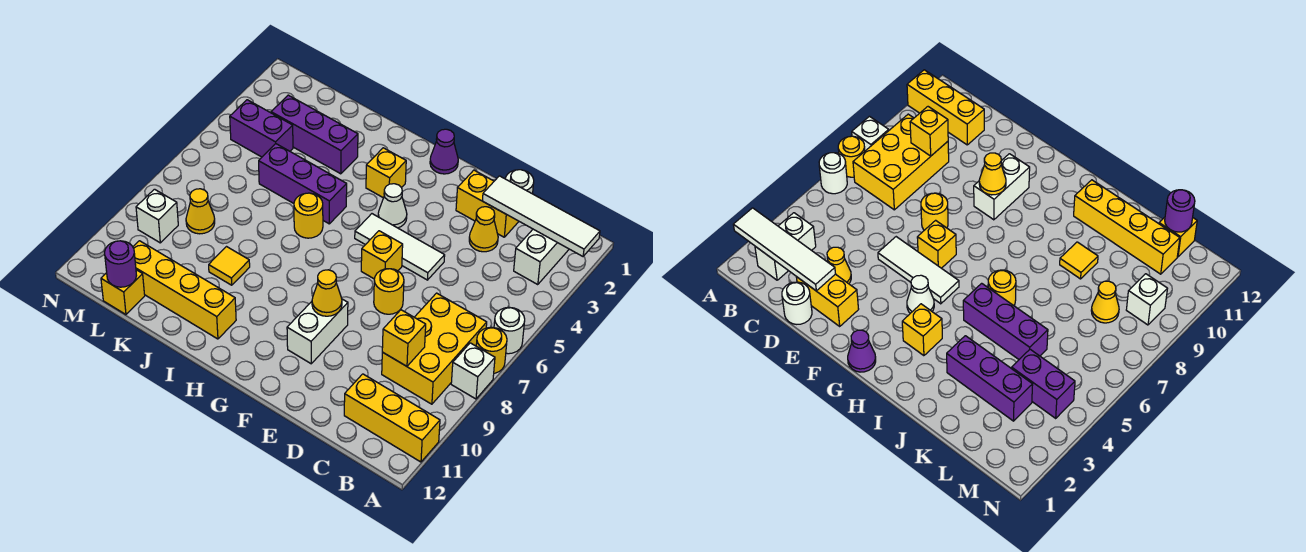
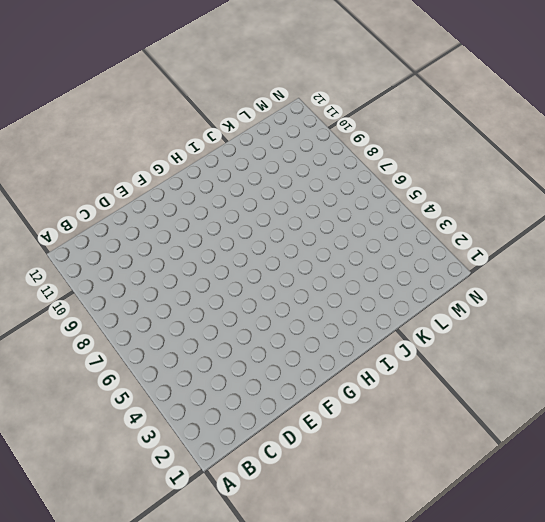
none -> white round brick A6 level 1
none -> yellow round brick A7 level 1
none -> white brick A8 level 1

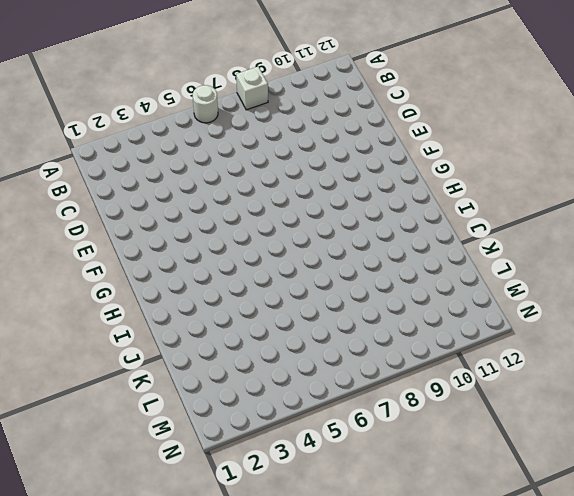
none -> yellow round brick A7 level 1
none -> yellow brick A11:C11 level 1
none -> white brick B2:B3 level 1

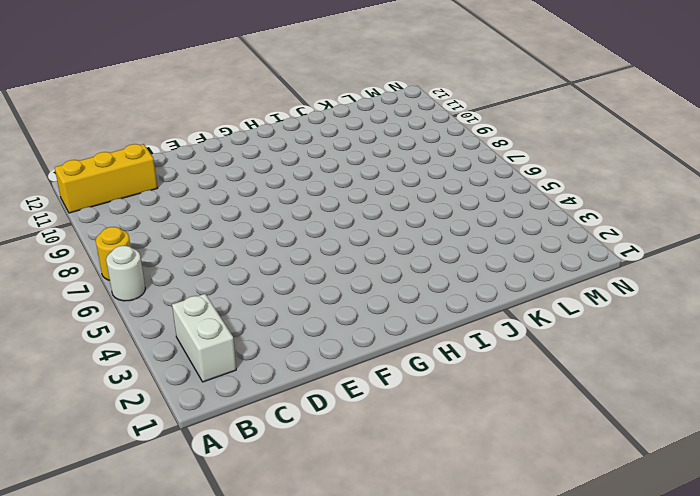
none -> white brick A8 level 1
none -> yellow brick B7:C9 level 1
none -> white round brick D1 level 1

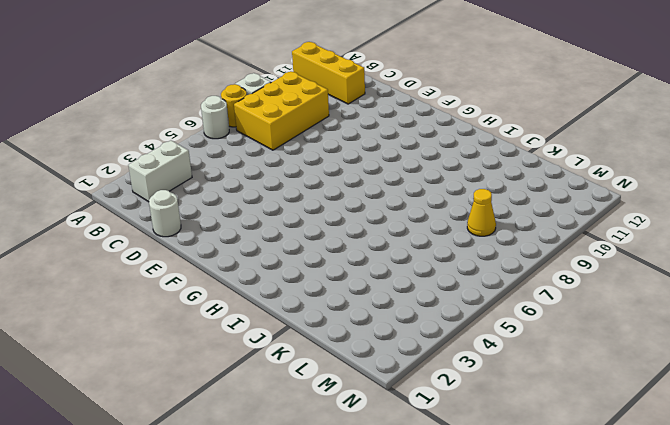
none -> yellow brick D2:E2 level 1
none -> yellow cone D3 level 1
none -> white tile E5:G5 level 1

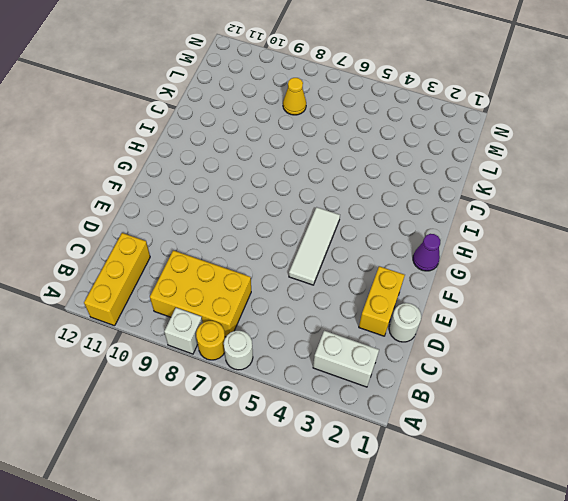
none -> yellow cone D3 level 1
none -> yellow round brick E7 level 1
none -> yellow brick F6 level 1

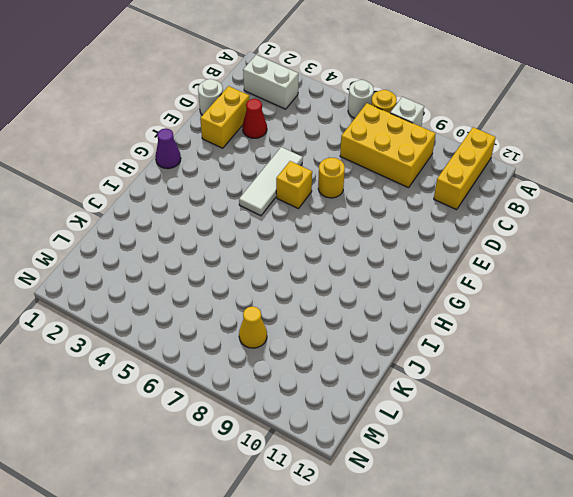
red cone D3 level 1 -> yellow cone D3 level 1
none -> white brick F9:F10 level 1
none -> white cone G4 level 1
none -> yellow brick H3 level 1

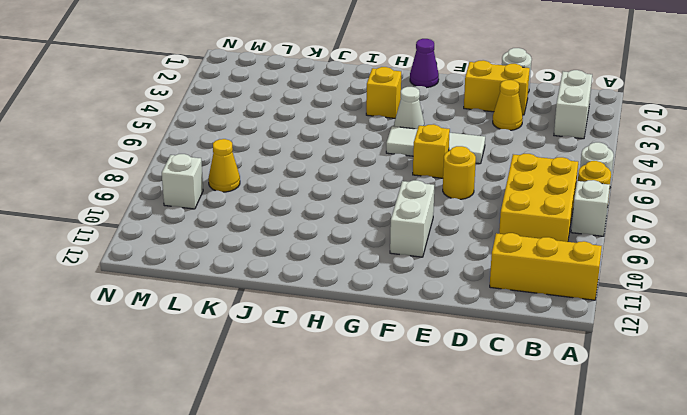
none -> purple brick I5:K5 level 1
none -> yellow round brick I6 level 1
none -> yellow brick I11:L11 level 1

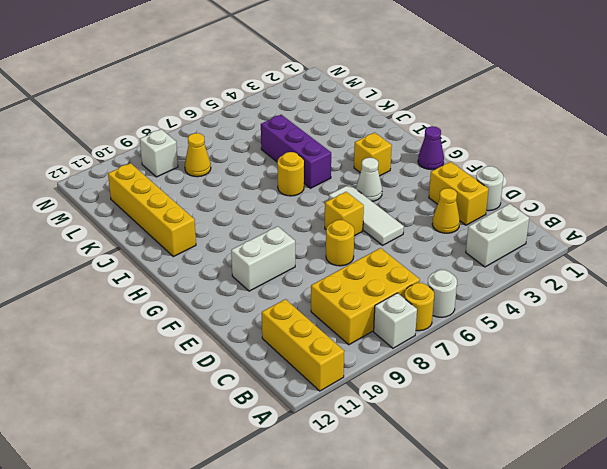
none -> purple brick J3:L3 level 1
none -> yellow tile J9 level 1
none -> purple brick L4:M4 level 1

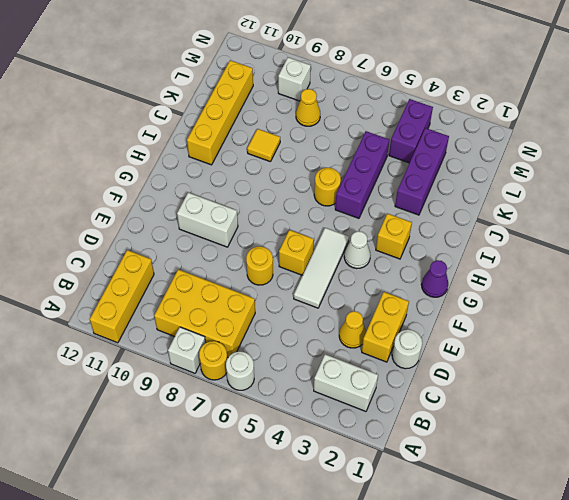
none -> yellow brick L12 level 1
none -> white tile A2:D2 level 2
none -> yellow brick C9 level 2

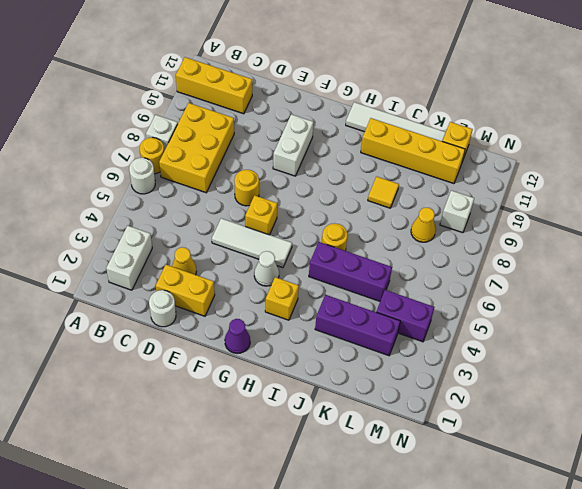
white tile H12:K12 level 1 -> white tile A2:D2 level 2
none -> yellow brick C9 level 2
none -> yellow cone F9 level 2
none -> purple round brick L12 level 2

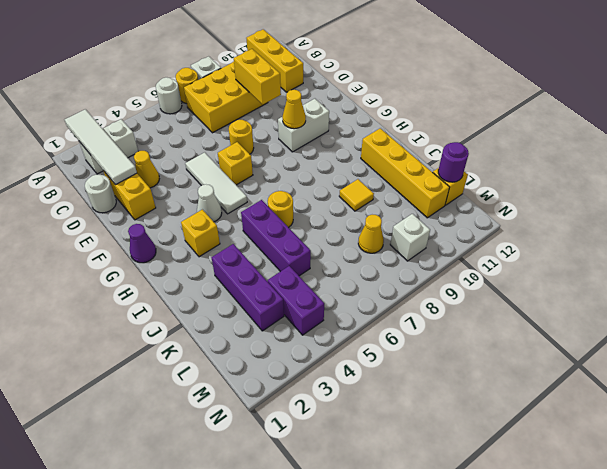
yellow brick C9:D9 level 2 -> yellow brick C9 level 2

